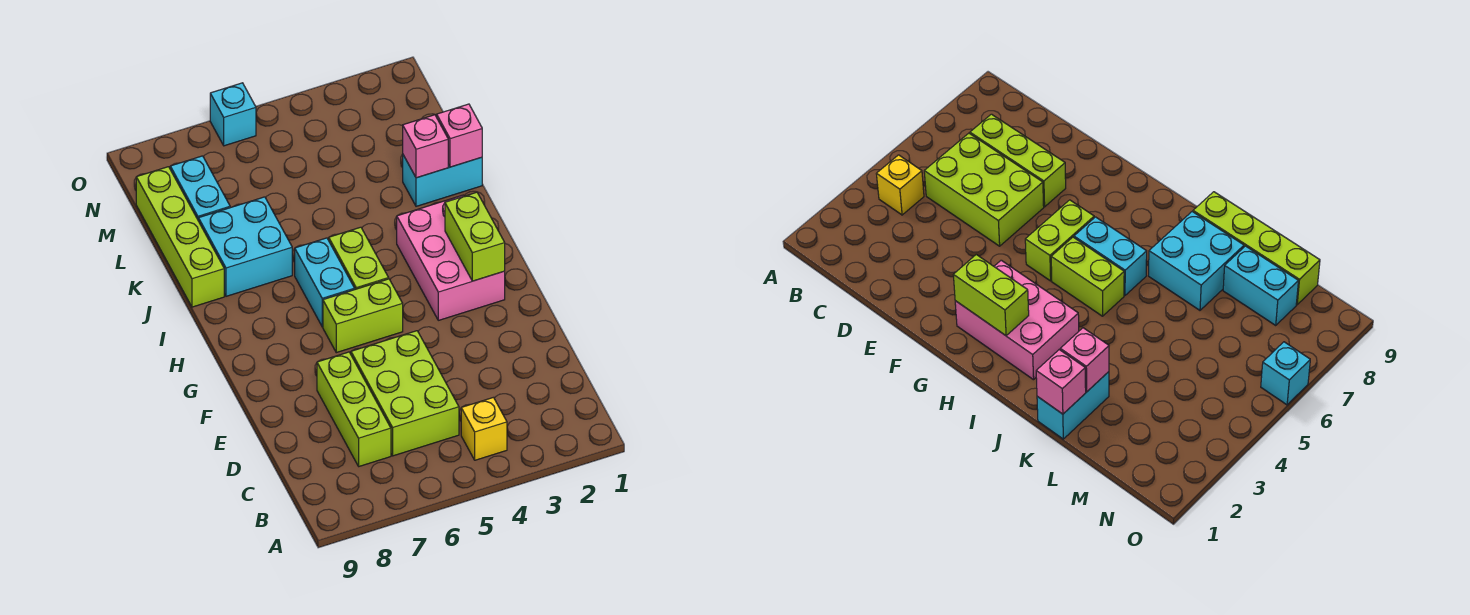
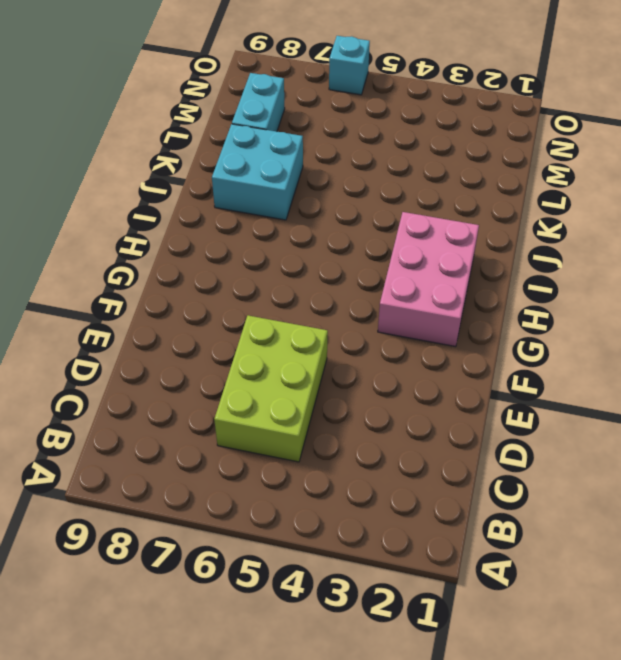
none -> yellow brick B4 level 1
none -> lime brick C7:E7 level 1
none -> lime brick G5:G6 level 1

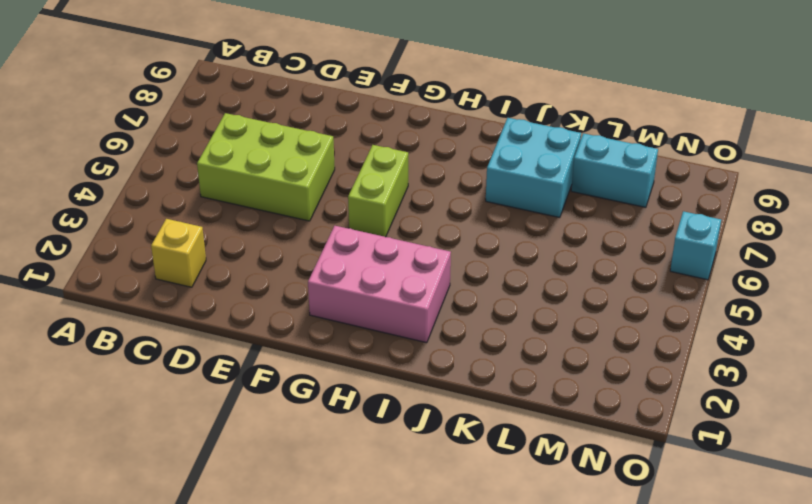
yellow brick C2 level 1 -> yellow brick B4 level 1
none -> lime brick C7:E7 level 1
none -> lime brick H5:I5 level 1
none -> cyan brick H6:I6 level 1

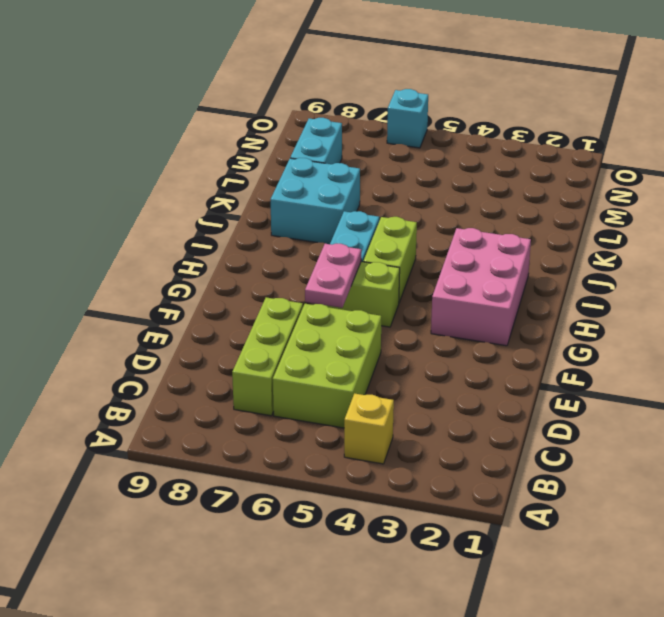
pink plate F6:G6 level 2 -> none
none -> lime brick J9:M9 level 1
none -> cyan brick K1:K2 level 1
none -> lime brick G2:H2 level 2

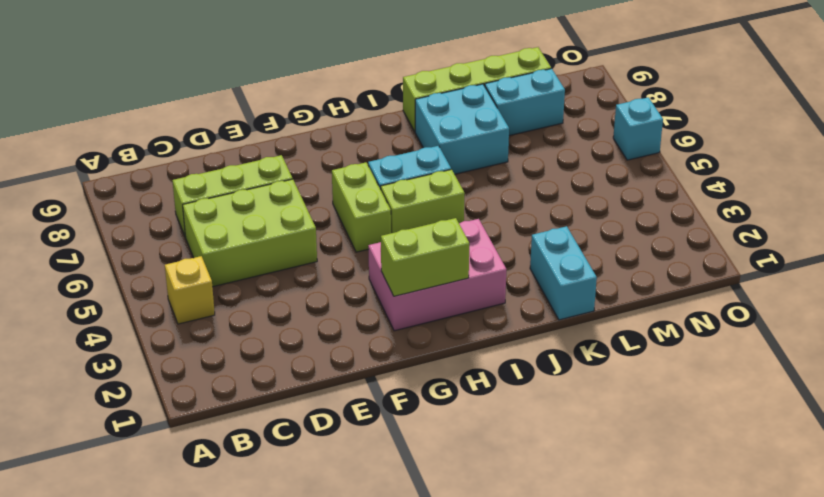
none -> pink brick K1 level 2
none -> pink brick K2 level 2

